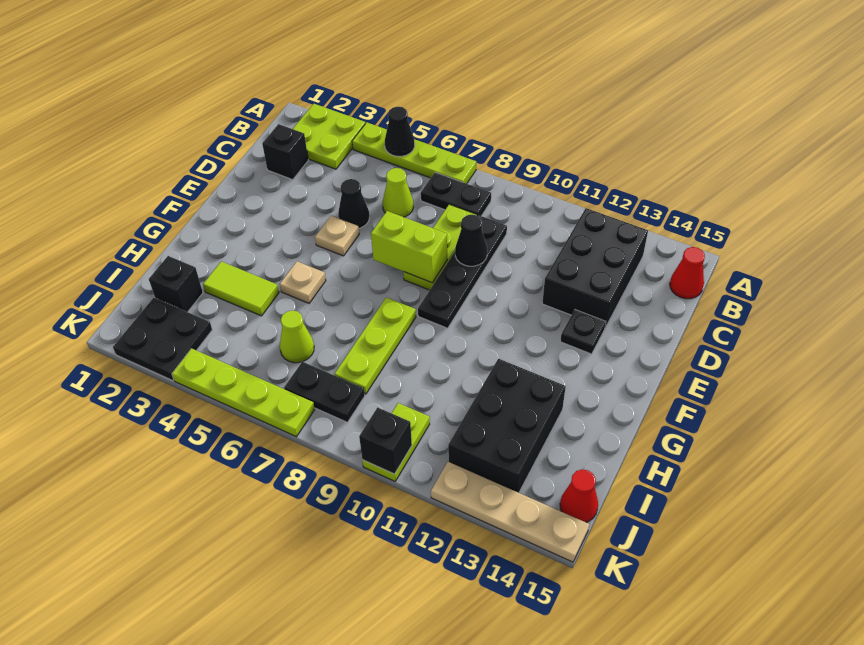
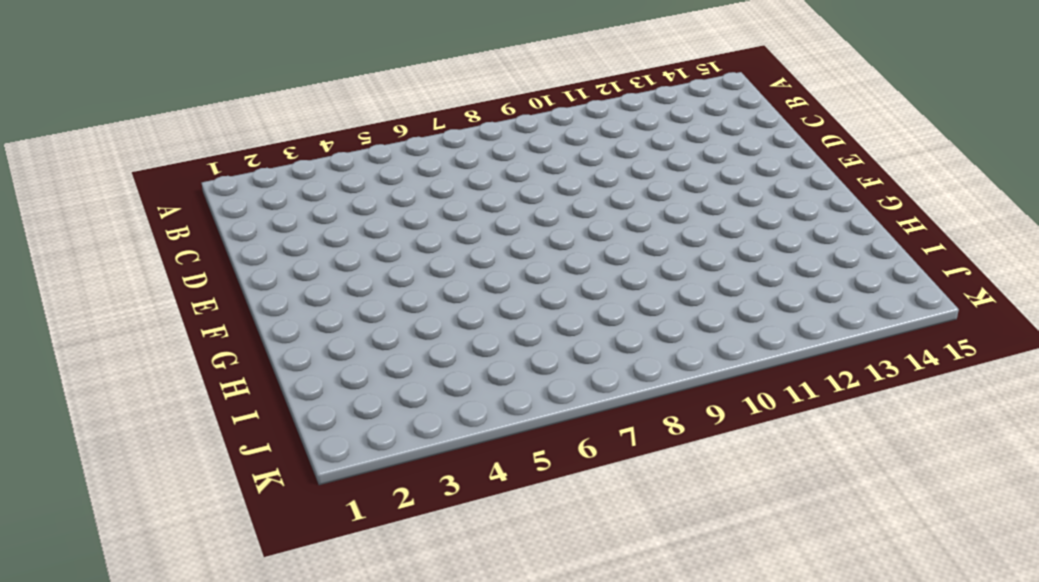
none -> lime plate A2:B3 level 1
none -> lime plate A4:A7 level 1
none -> black plate B7:B8 level 1

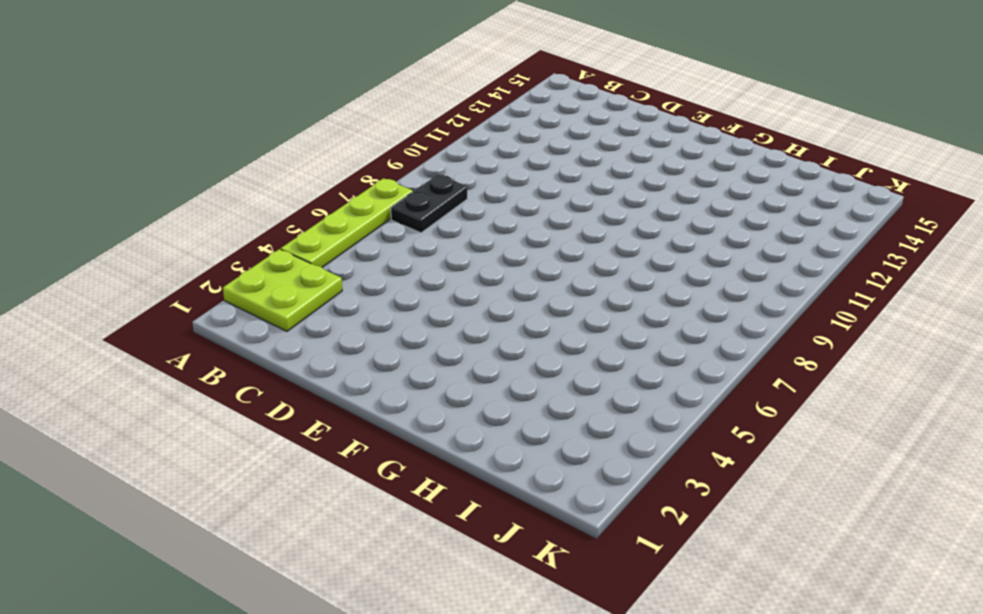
none -> black brick B12:D13 level 1
none -> red cone B15 level 1
none -> black brick C2 level 1

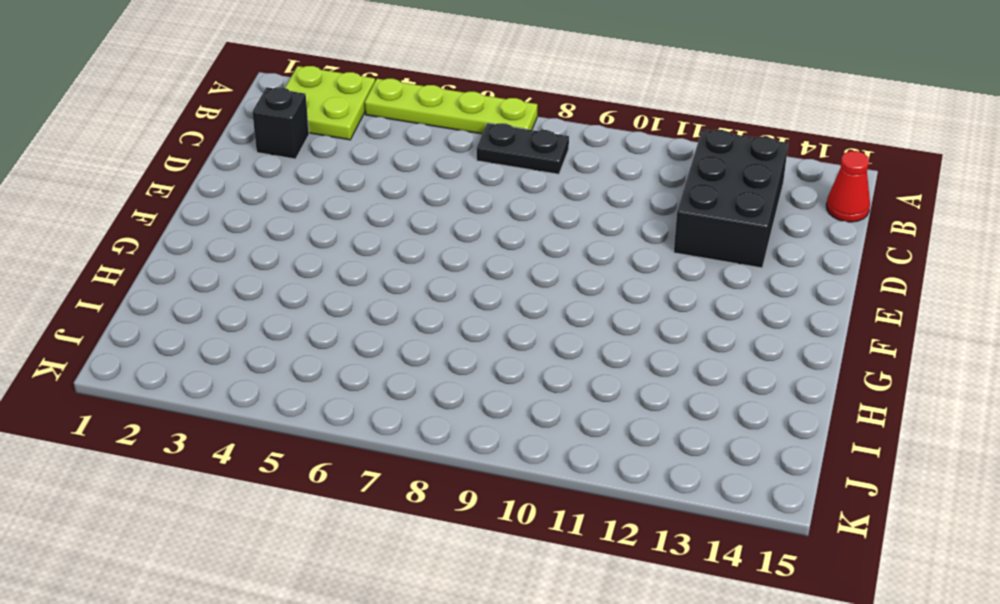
none -> lime cone C6 level 1
none -> lime plate C8:E8 level 1
none -> black plate C9:F9 level 1

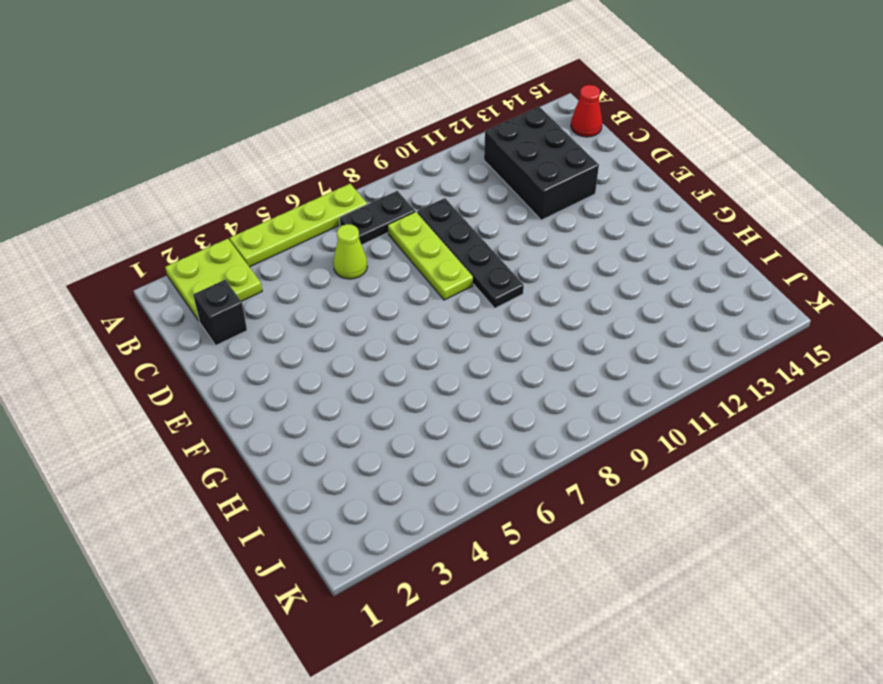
none -> black cone D5 level 1
none -> tan plate E5 level 1
none -> black plate E13 level 1

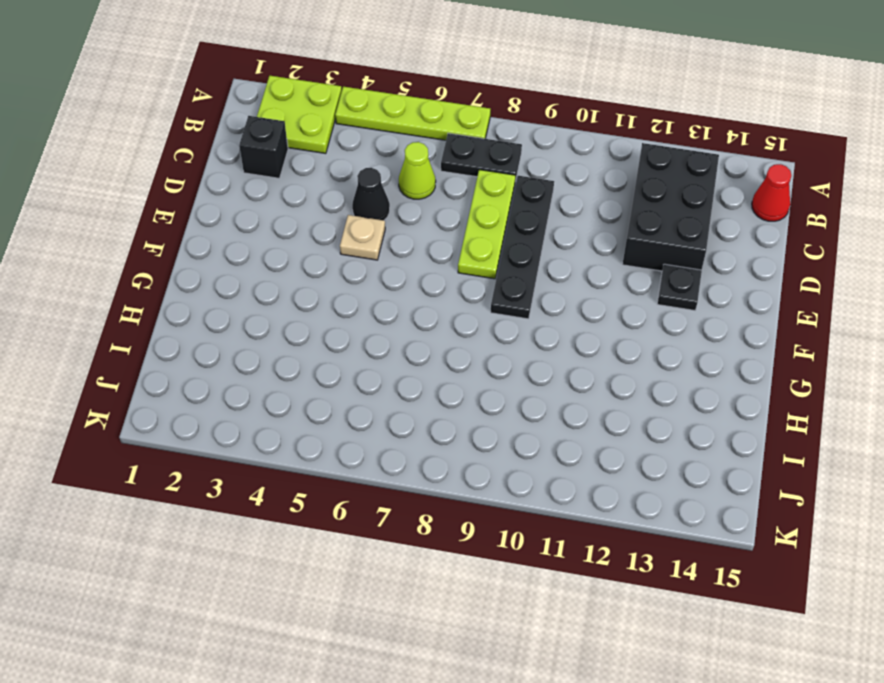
none -> tan plate G5 level 1
none -> lime plate G8:I8 level 1
none -> lime tile H3:H4 level 1

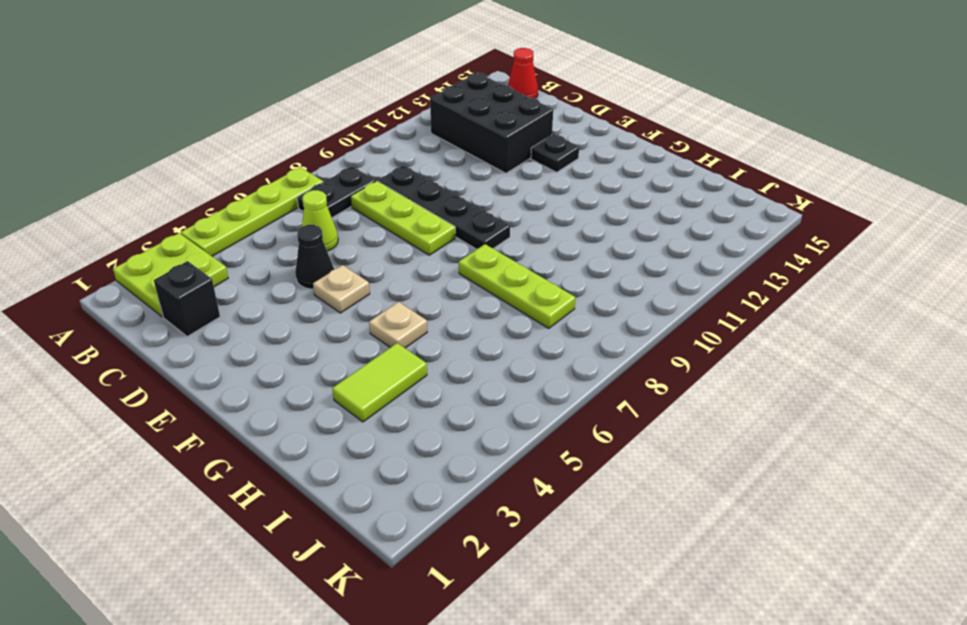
none -> black brick H12:J13 level 1
none -> black brick I2 level 1
none -> lime cone I6 level 1

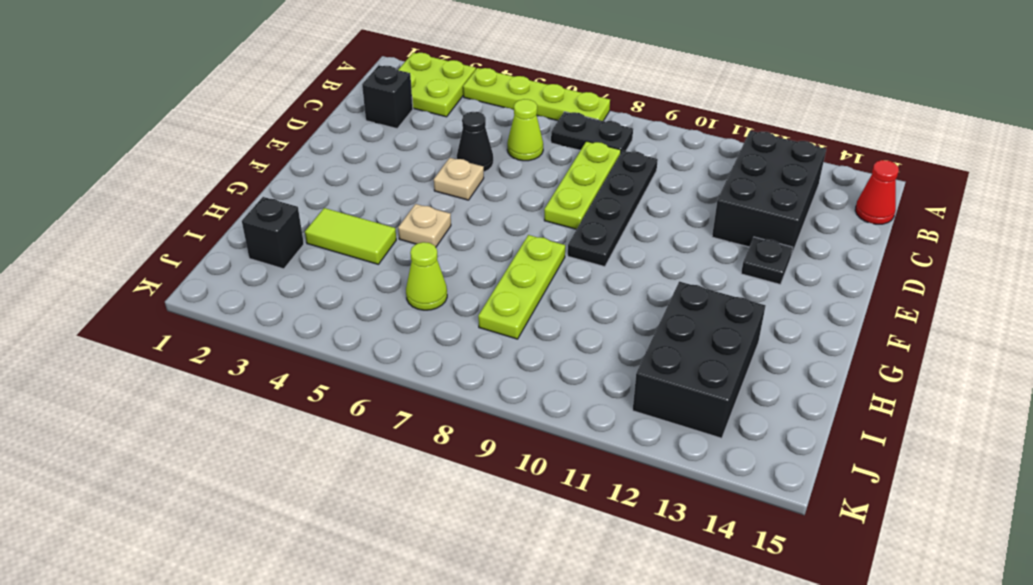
none -> black plate J2:K3 level 1
none -> black plate J7:J8 level 1
none -> lime plate J10:K10 level 1

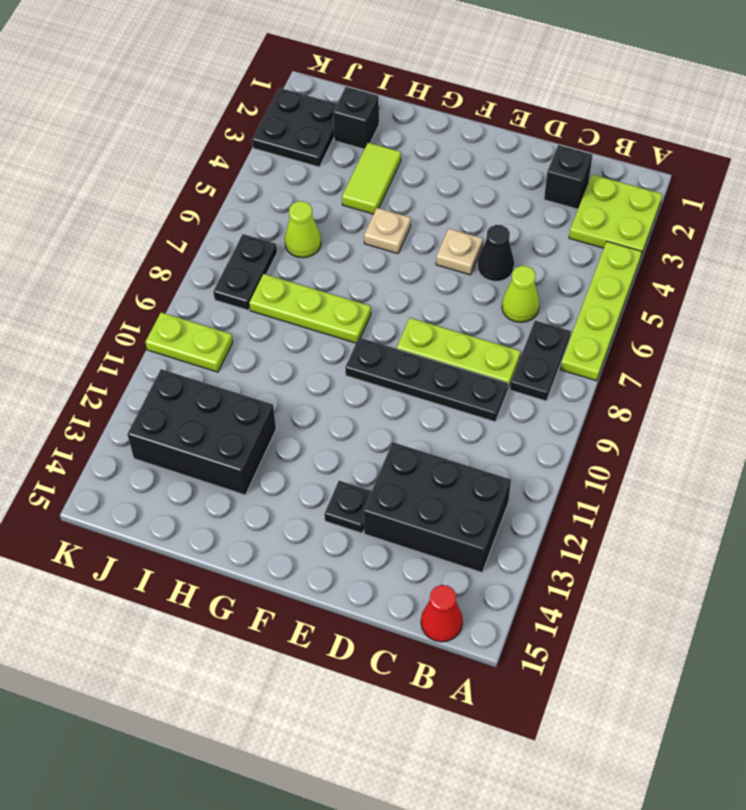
none -> red cone J15 level 1
none -> lime plate K4:K7 level 1
none -> tan plate K12:K15 level 1

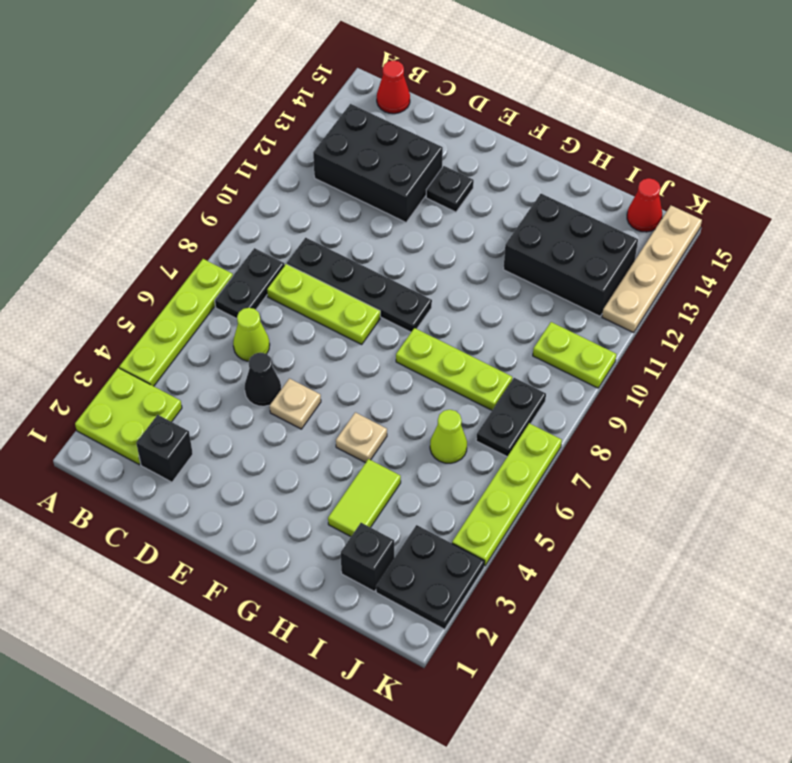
none -> black cone A5 level 2
none -> black cone D9 level 2
none -> lime brick E7:E8 level 2

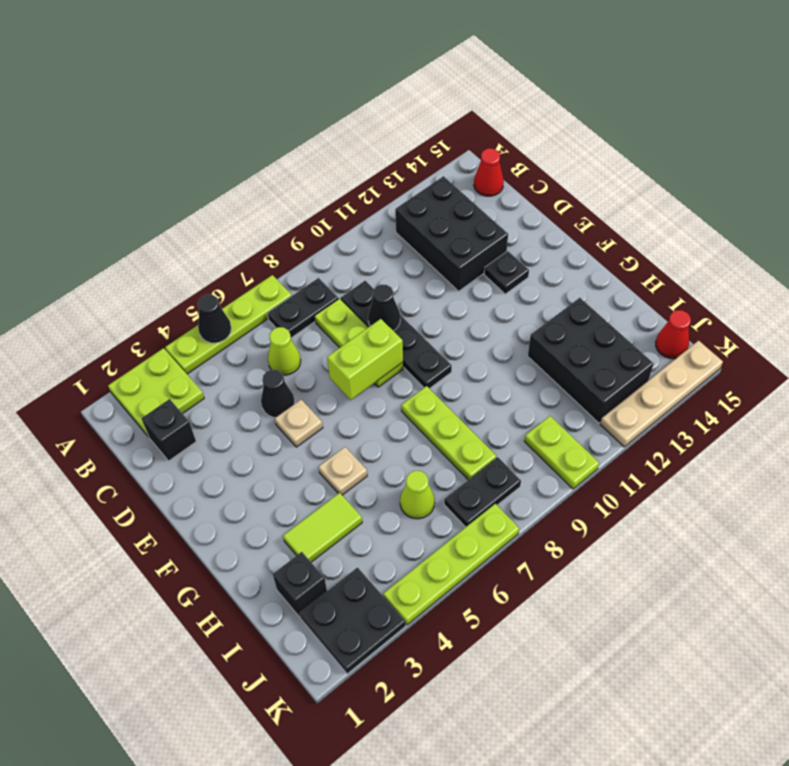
none -> black brick K10 level 2

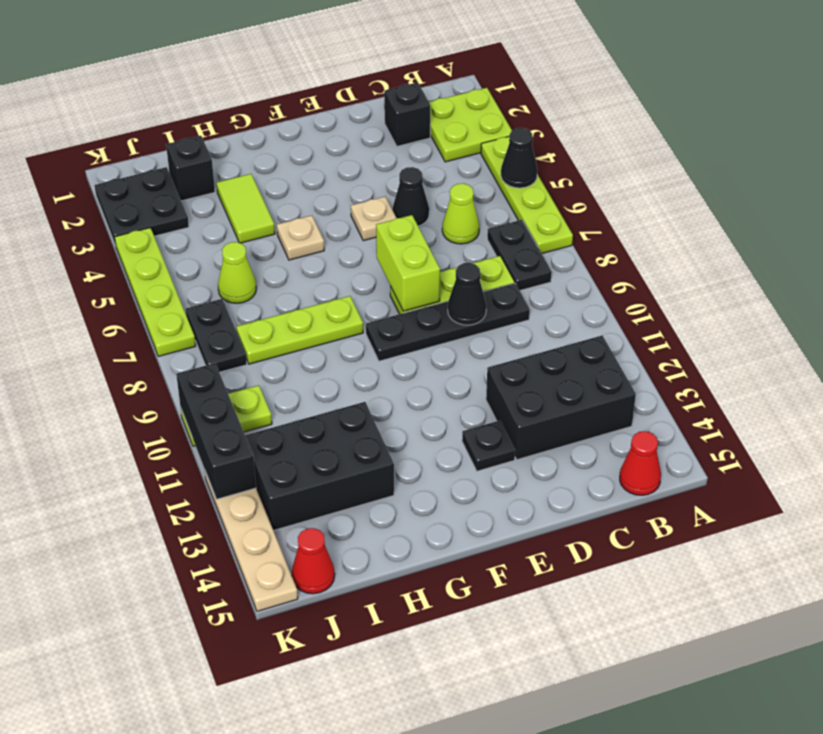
black brick K10:K12 level 2 -> black brick K10 level 2

